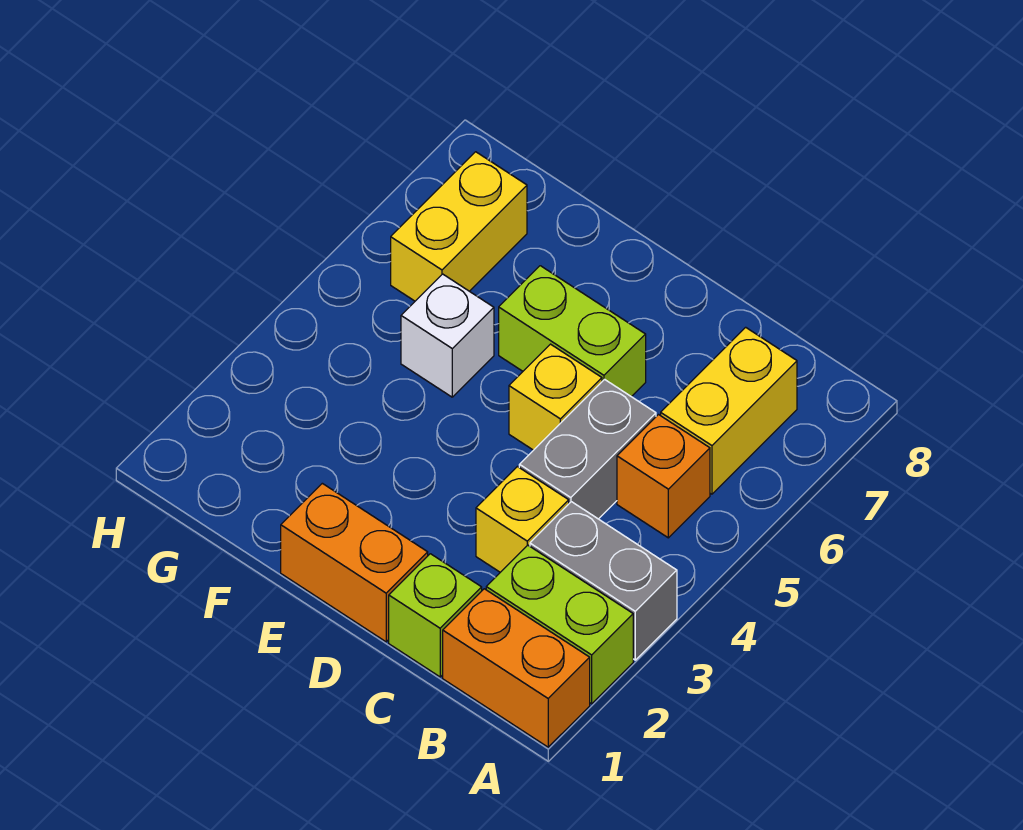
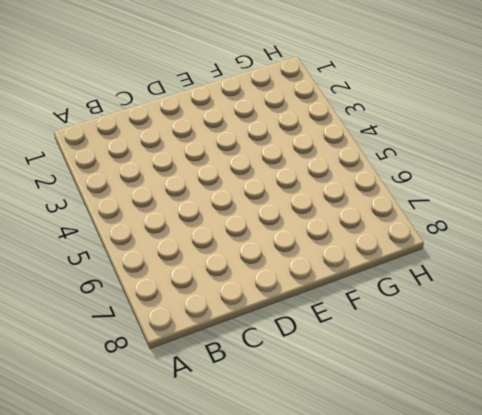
none -> orange brick A1:B1 level 1
none -> lime brick A2:B2 level 1
none -> grey brick A3:B3 level 1

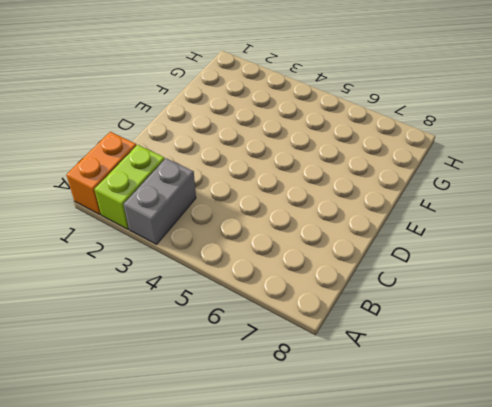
none -> orange brick B5 level 1
none -> yellow brick B6:B7 level 1
none -> lime brick C1 level 1

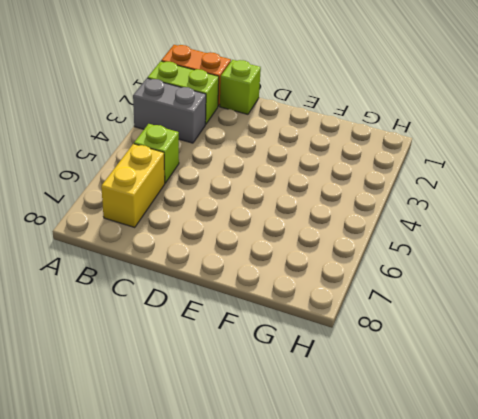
lime brick B5 level 1 -> orange brick B5 level 1
none -> yellow brick C3 level 1
none -> grey brick C4:C5 level 1
none -> orange brick D1:E1 level 1

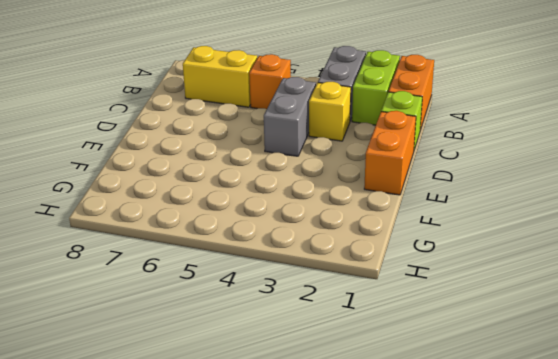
grey brick C4:D4 level 1 -> grey brick C4:C5 level 1
none -> yellow brick D5 level 1
none -> lime brick D6:E6 level 1
none -> white brick F5 level 1

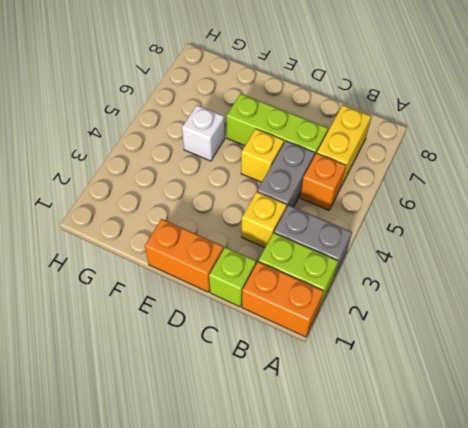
lime brick C6:E6 level 1 -> lime brick D6:E6 level 1
none -> yellow brick G6:G7 level 1

